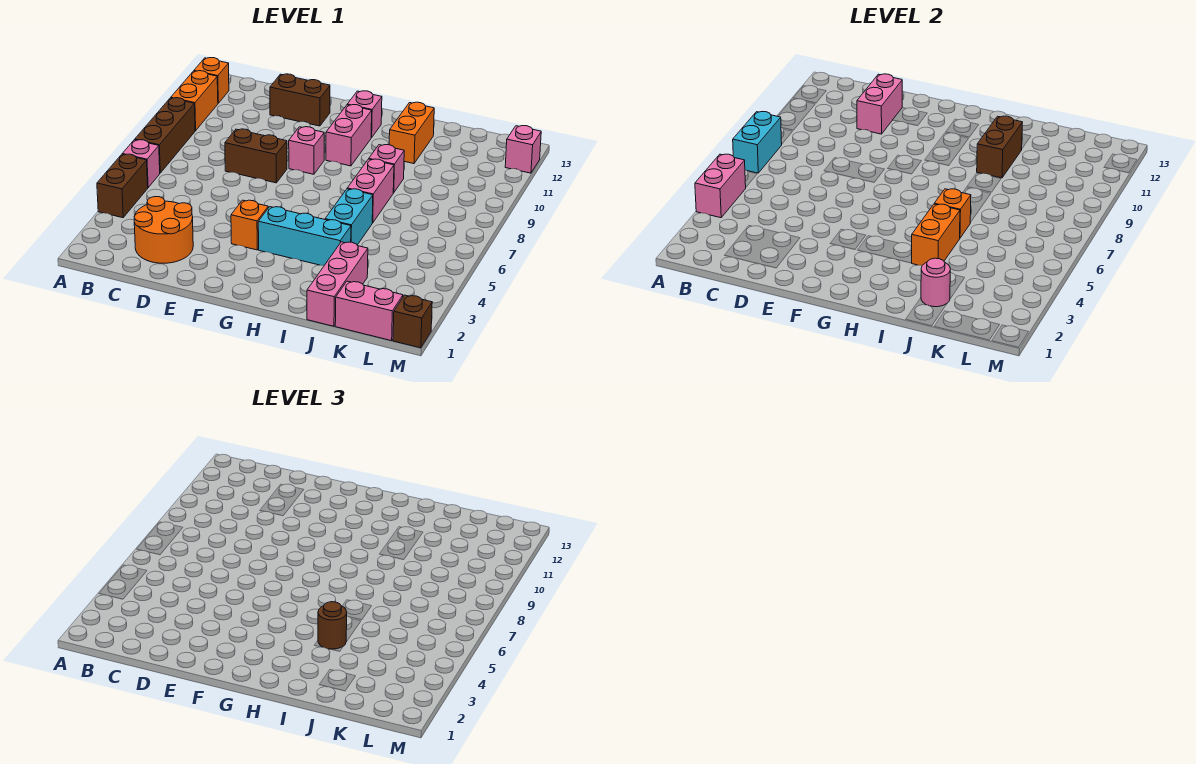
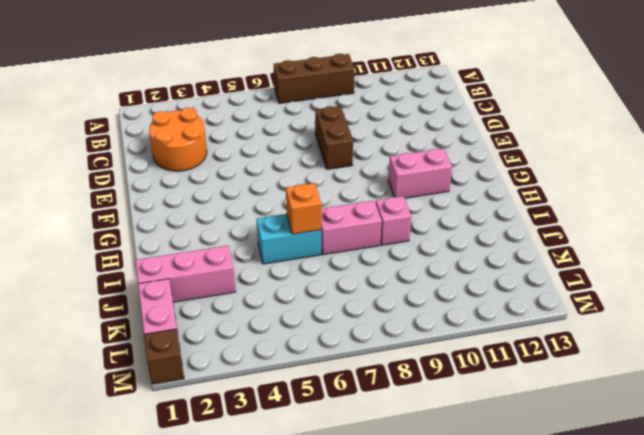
none -> brown brick A4:A5 level 1
none -> pink brick A6 level 1
none -> orange brick A10:A11 level 1

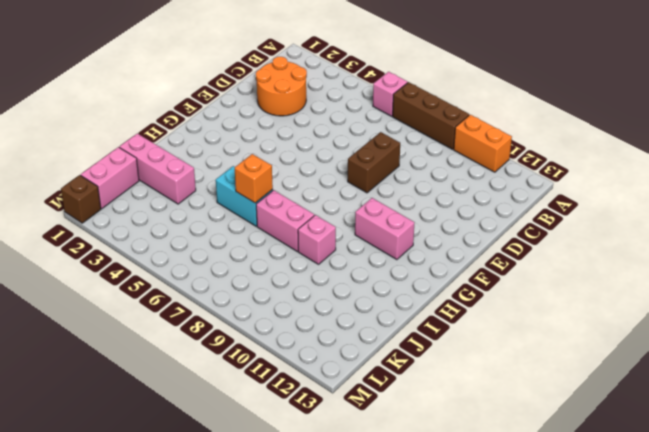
none -> brown brick A4:A5 level 1
none -> orange brick A12 level 1
none -> brown brick D12:E12 level 1

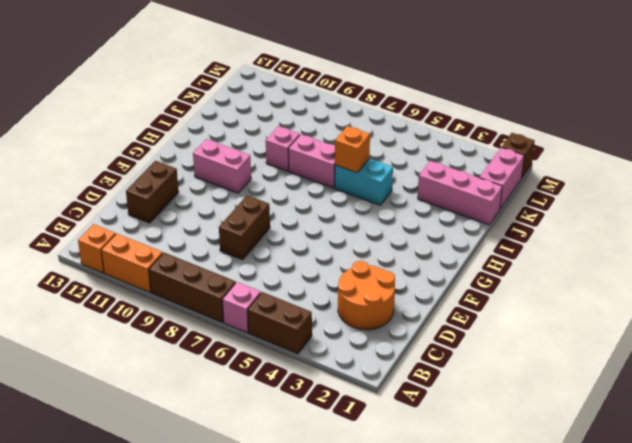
none -> orange brick F4 level 1
none -> pink brick F9 level 1
none -> cyan brick G4:I4 level 1

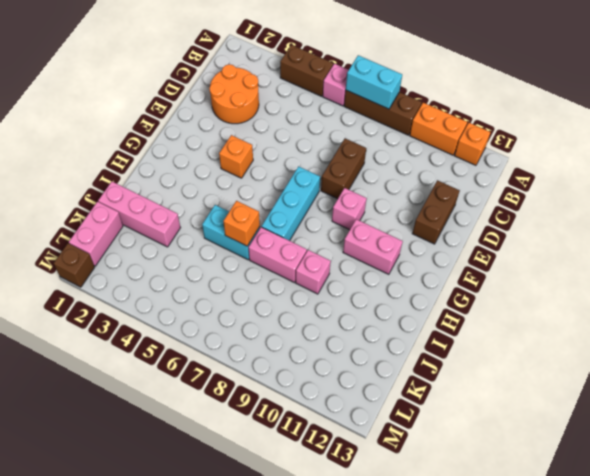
cyan brick F7:H7 level 1 -> cyan brick G4:I4 level 1
none -> pink brick G12 level 1
none -> orange brick I11:I12 level 1
none -> pink brick M12 level 1

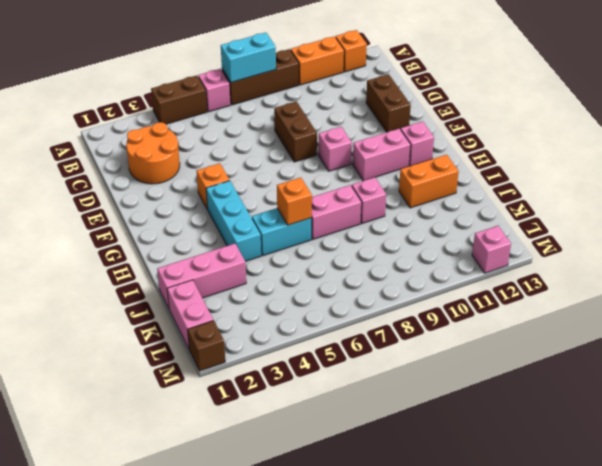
none -> pink brick A4:A5 level 2
none -> pink brick D11:D12 level 2
none -> orange brick I4:I5 level 2

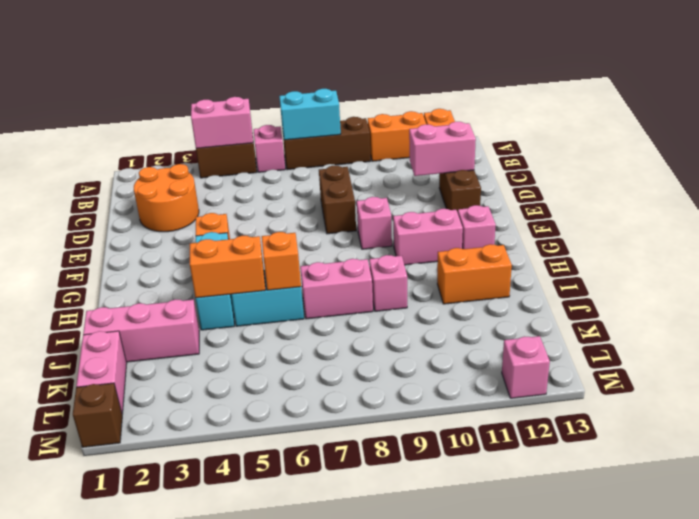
none -> brown brick I10:I11 level 2
none -> pink round brick J2 level 2
none -> brown round brick I4 level 3

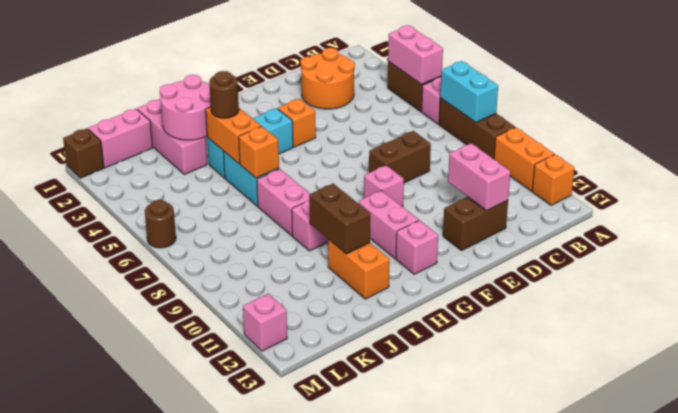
pink round brick I2:J3 level 2 -> pink round brick J2 level 2
brown round brick M6 level 1 -> none

